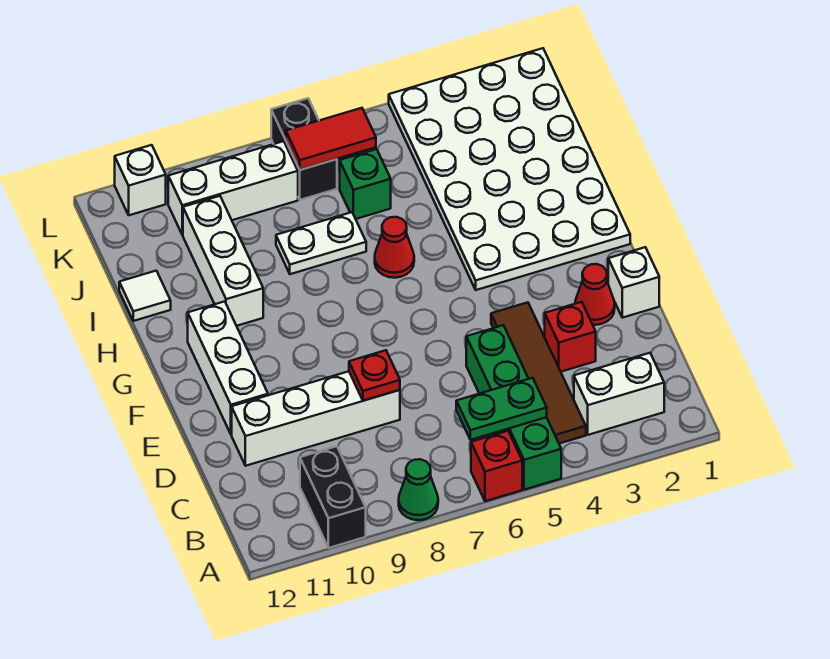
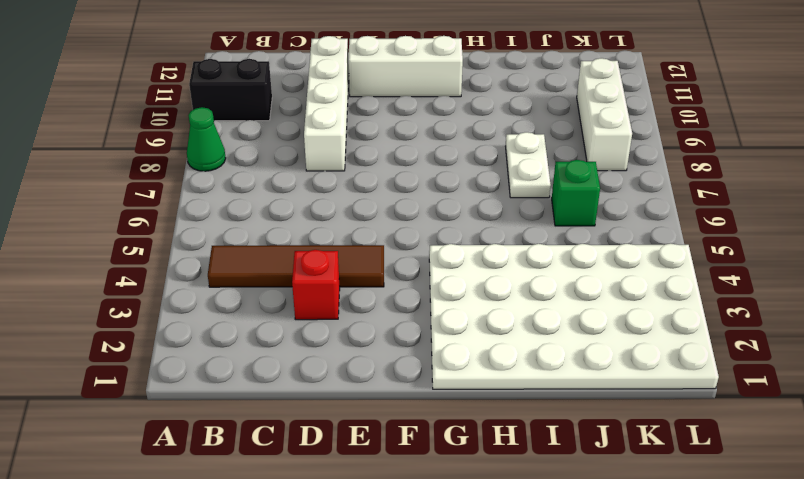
none -> green brick A5:D5 level 1
none -> red brick A6 level 1
none -> white brick B2:B3 level 1

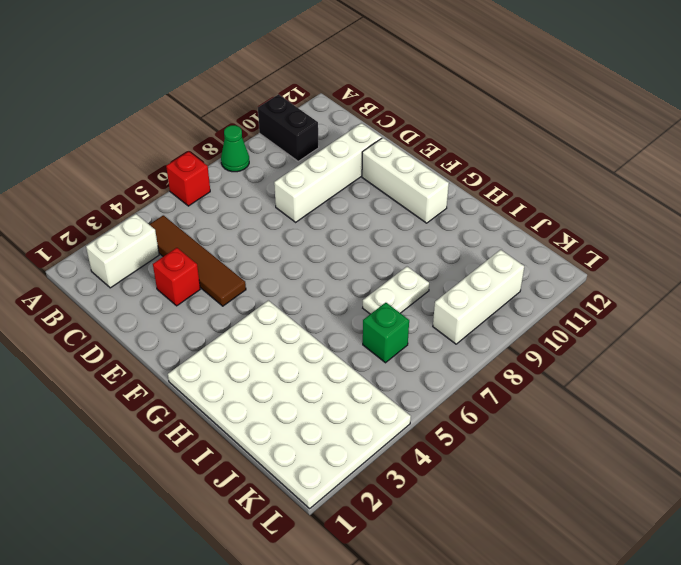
none -> green brick A5:D5 level 1
none -> white brick E1 level 1
none -> red cone E2 level 1

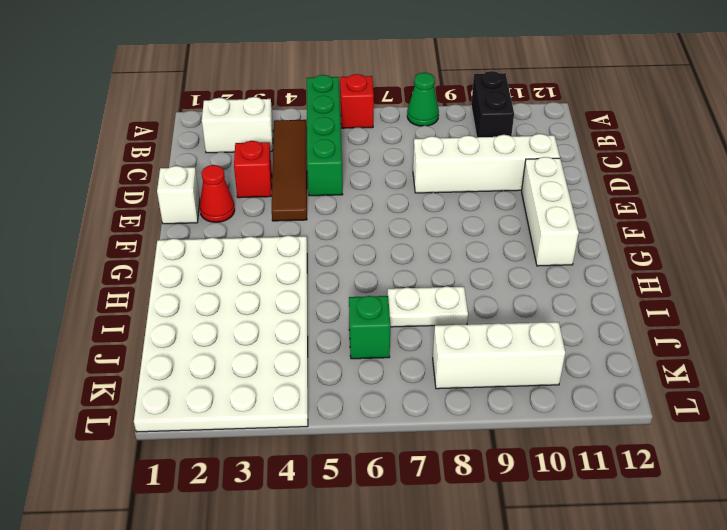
none -> red cone H6 level 1
none -> white brick H10:J10 level 1
none -> white tile I12 level 1

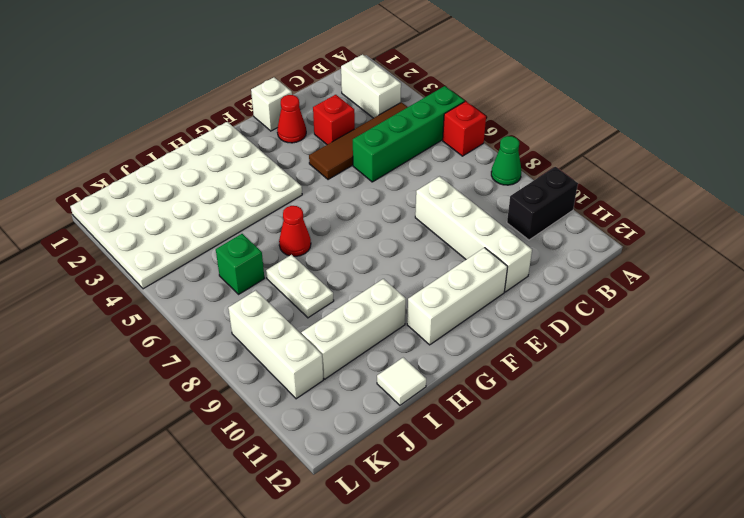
none -> black brick K7:L7 level 1
none -> white brick L11 level 1
none -> green plate B5:B6 level 2

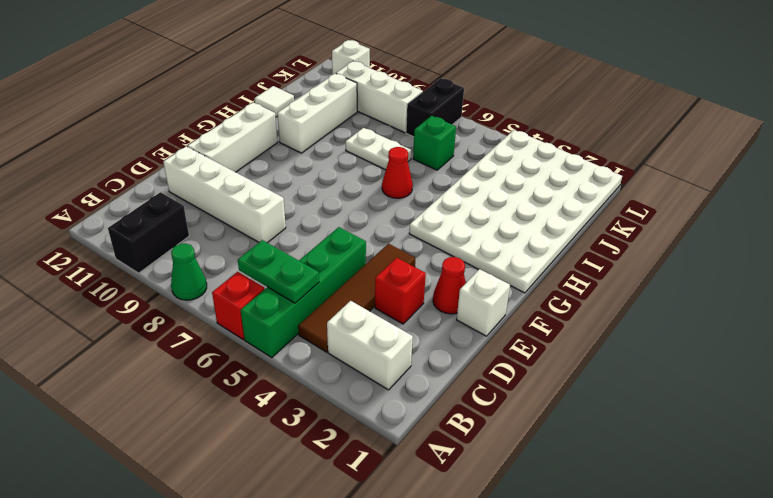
none -> red plate D8 level 2
none -> red tile K6:K7 level 2

